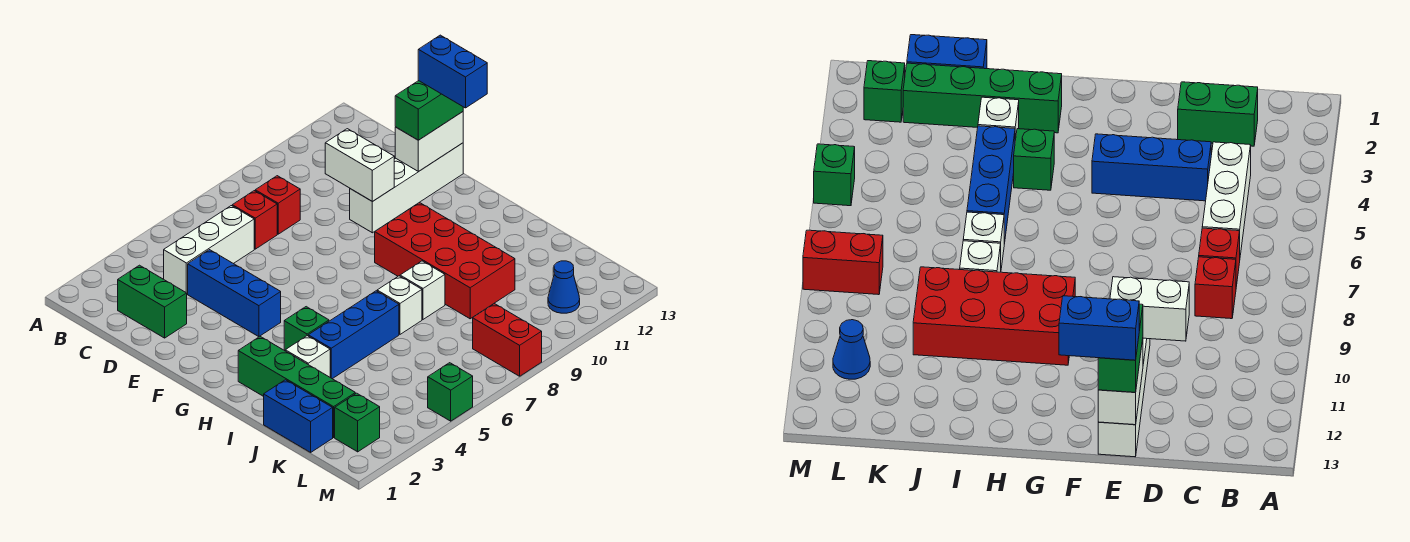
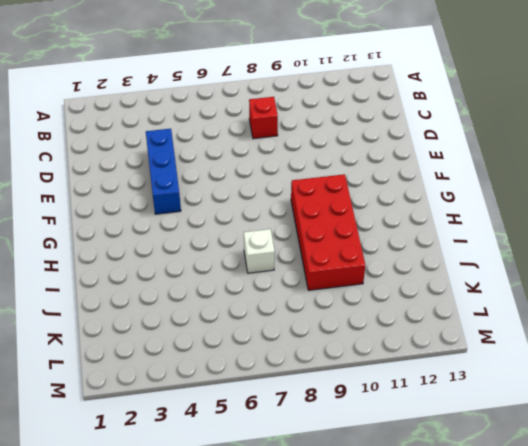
none -> green brick C2:D2 level 1
none -> white brick C4:C6 level 1
none -> red brick C7 level 1

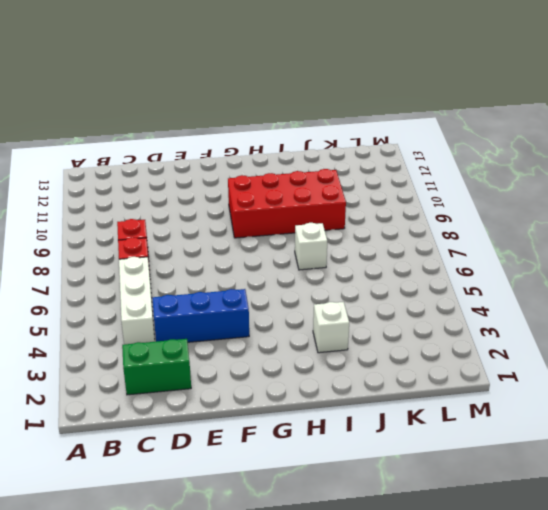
none -> white brick E10:E13 level 1
none -> green brick H2:K2 level 1
none -> green brick H4 level 1

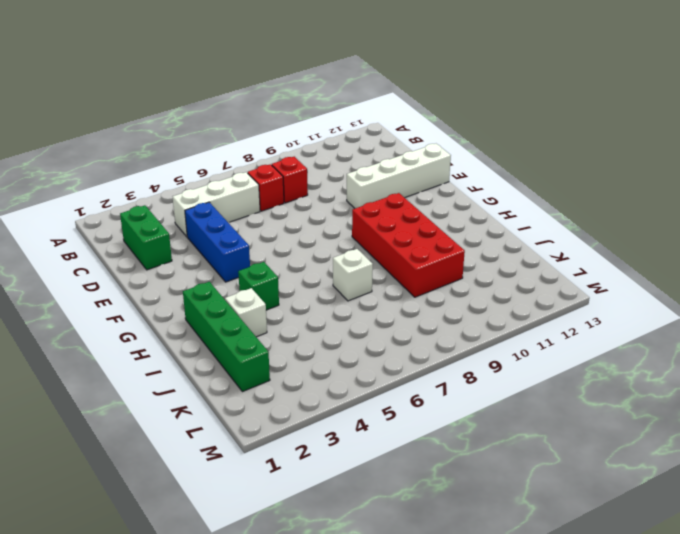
none -> blue brick I4:I6 level 1
none -> white brick I8 level 1
none -> blue brick J1:K1 level 1

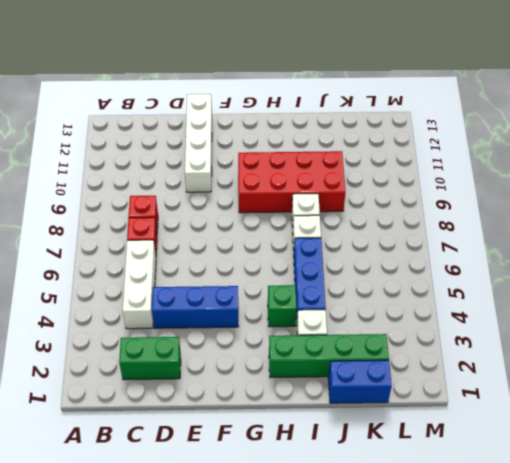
none -> green brick L2 level 1
none -> red brick L8:M8 level 1
none -> blue cone L11 level 1

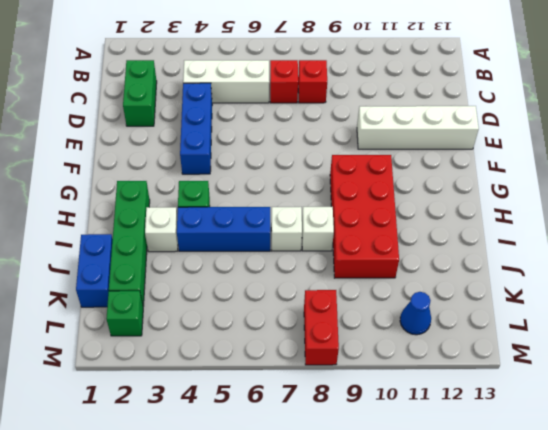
none -> green brick M5 level 1
none -> white brick D10:E10 level 2
none -> white brick E12:E13 level 2

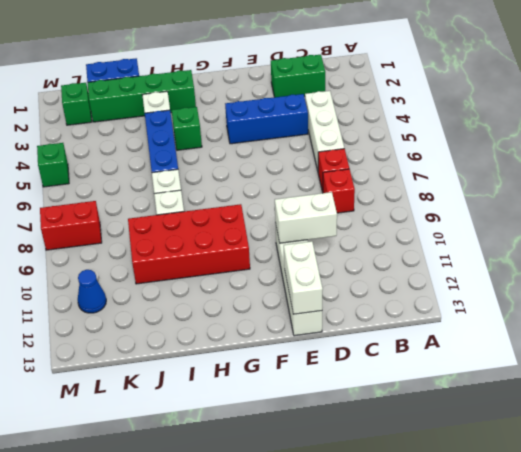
none -> green brick E12:E13 level 3
none -> blue brick E13:F13 level 4

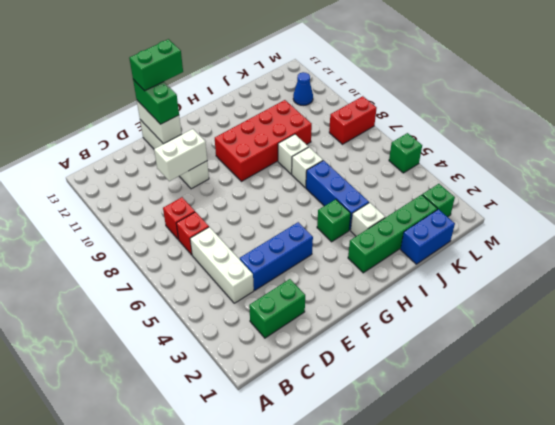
green brick E13:F13 level 4 -> blue brick E13:F13 level 4

